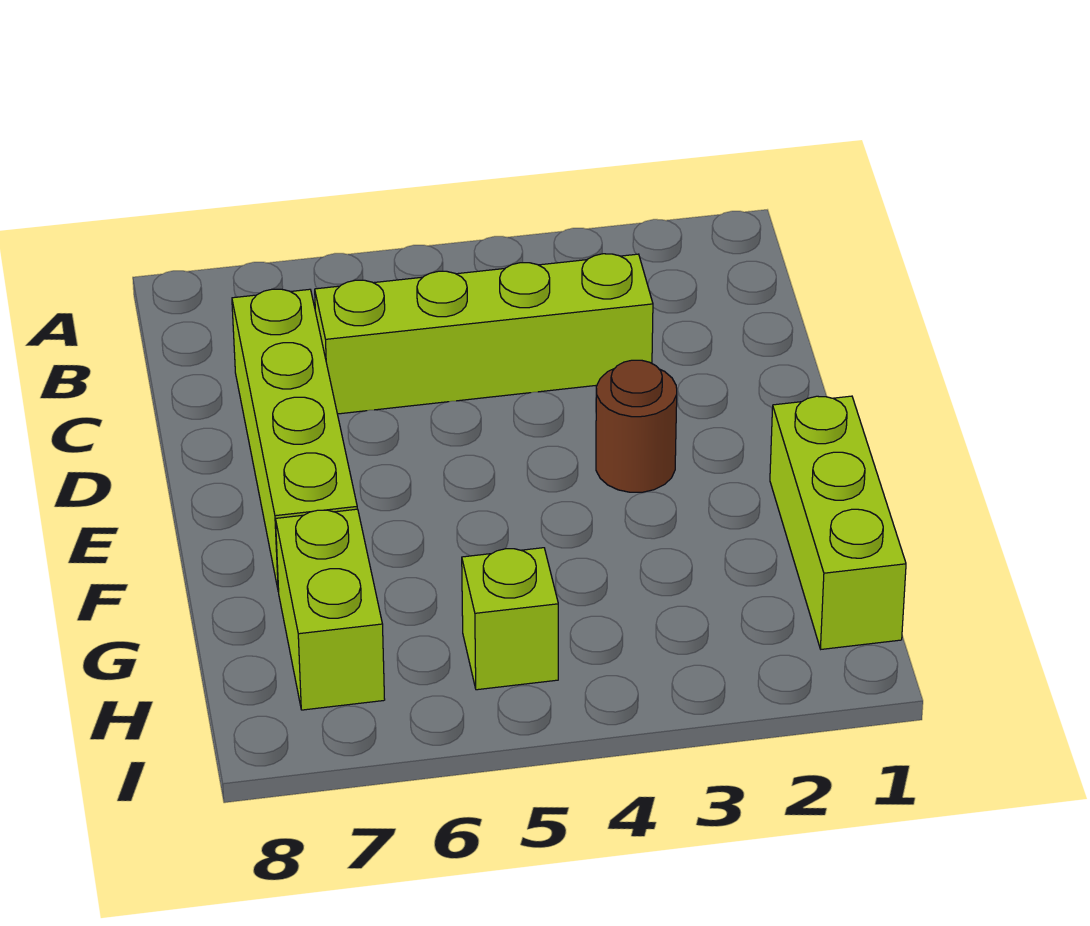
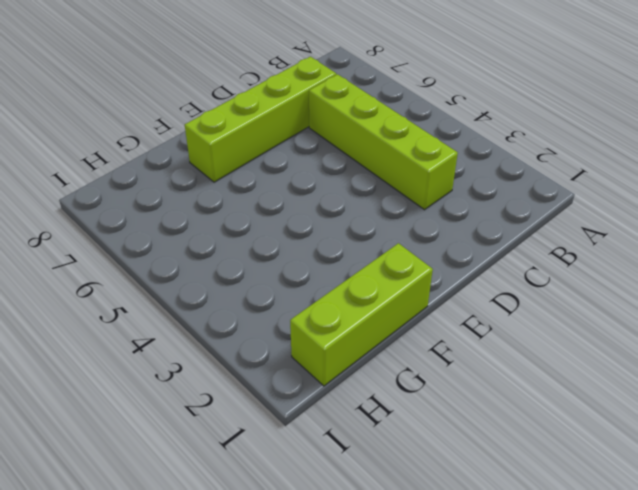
none -> brown round brick E3 level 1
none -> lime brick G7:H7 level 1

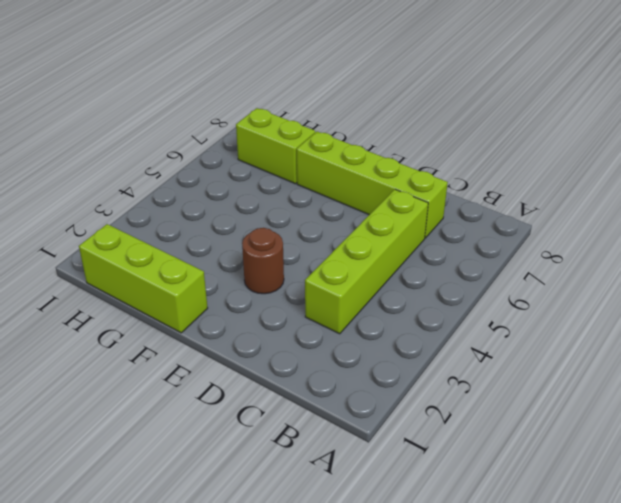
none -> lime brick H5 level 1

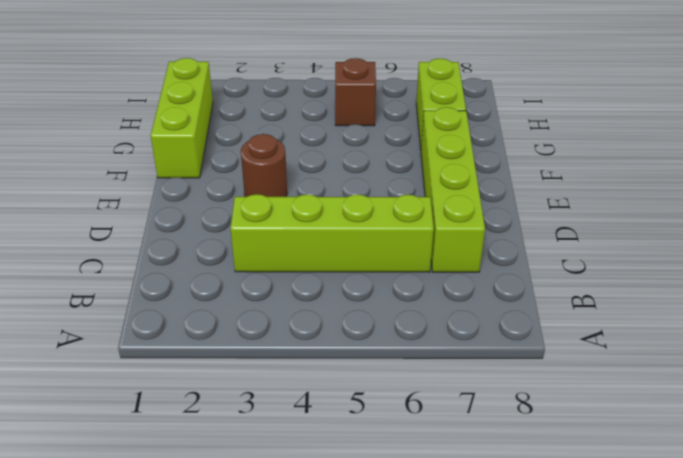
brown brick H5 level 1 -> lime brick H5 level 1

